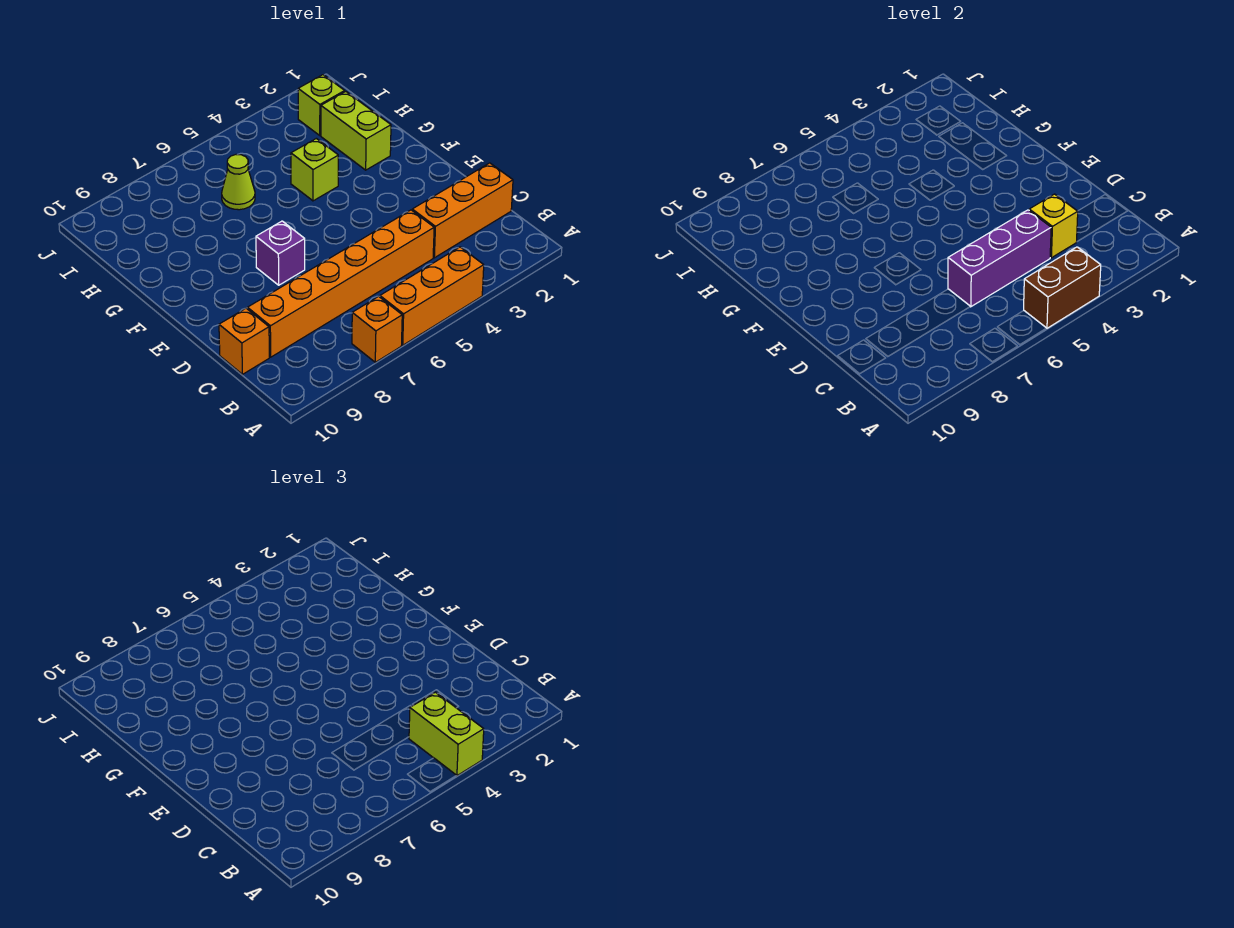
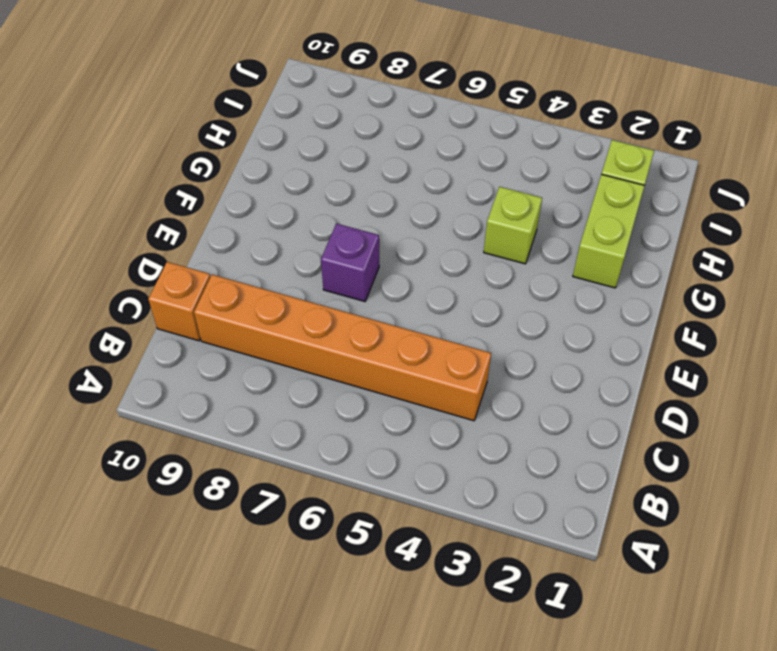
none -> orange brick A4:A6 level 1
none -> orange brick A7 level 1
none -> orange brick C1:C3 level 1

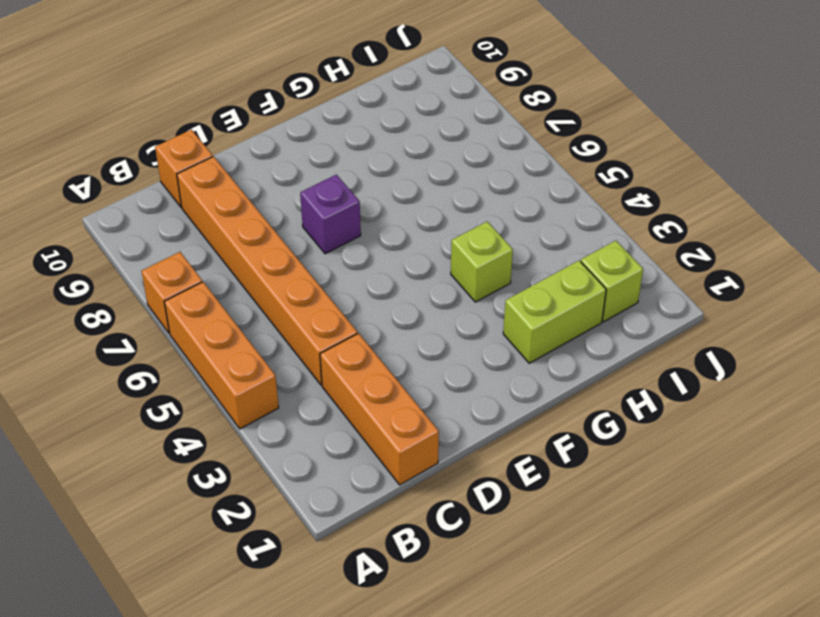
none -> lime cone H6 level 1
none -> brown brick A4:A5 level 2
none -> yellow brick C3 level 2

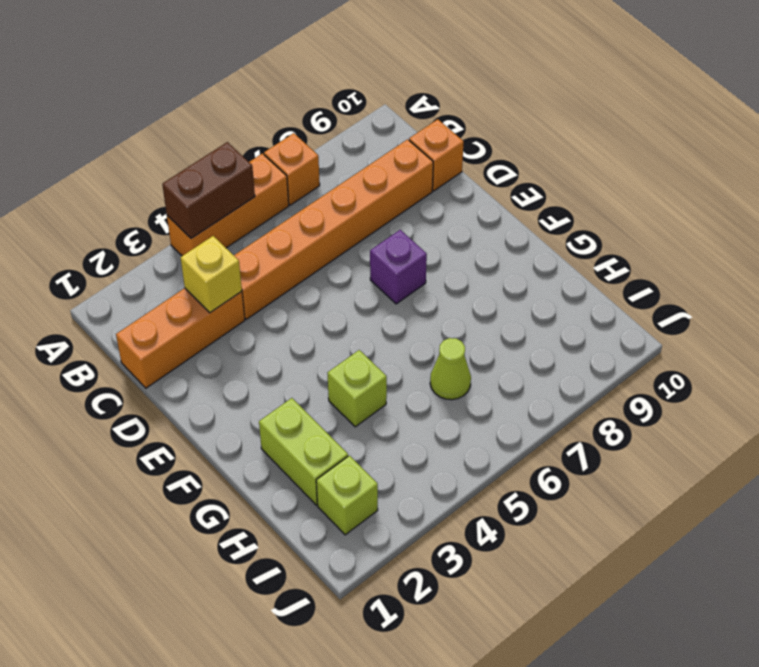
none -> purple brick C4:C6 level 2
none -> lime brick A4:B4 level 3

